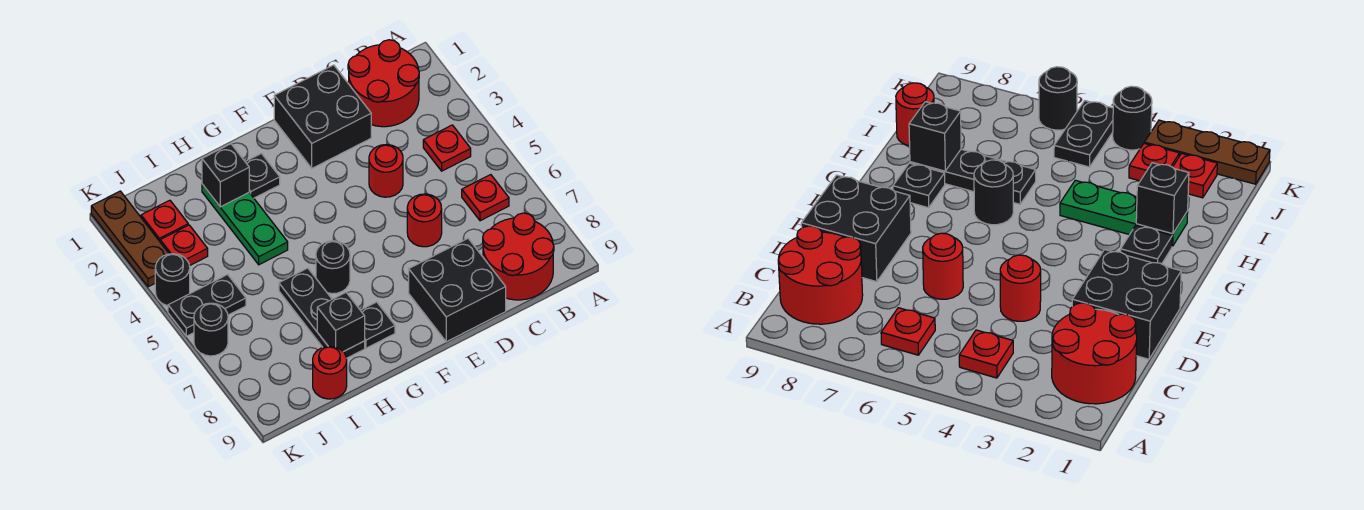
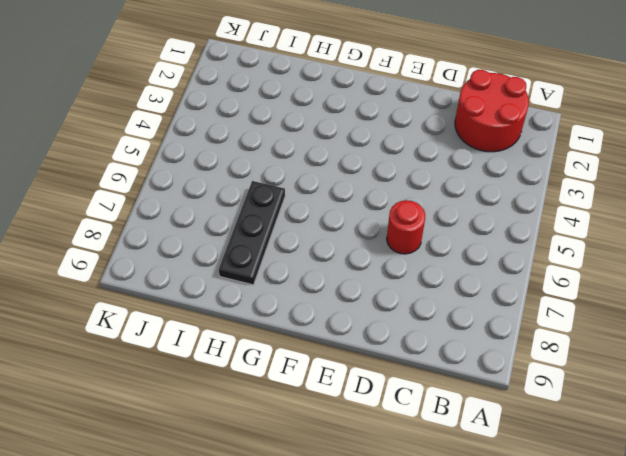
none -> red plate B4 level 1
none -> red plate B6 level 1
none -> red round brick B8:C9 level 1

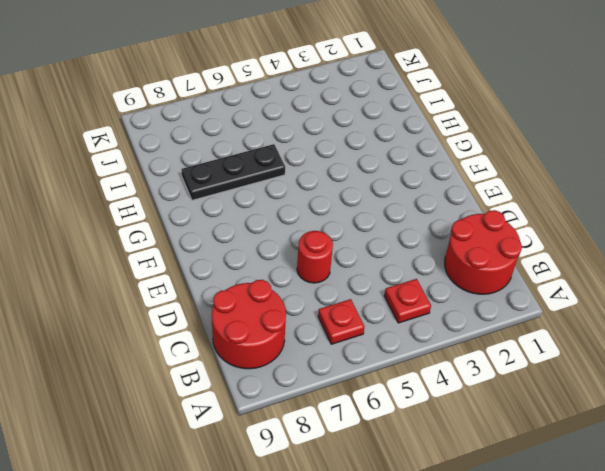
none -> black brick D1:E2 level 1
none -> red round brick D4 level 1
none -> black brick D8:E9 level 1

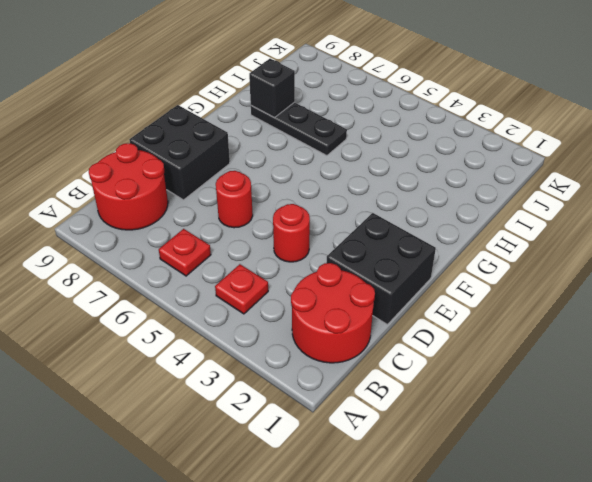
none -> black plate G2 level 1
none -> black round brick G6 level 1
none -> black plate G8 level 1

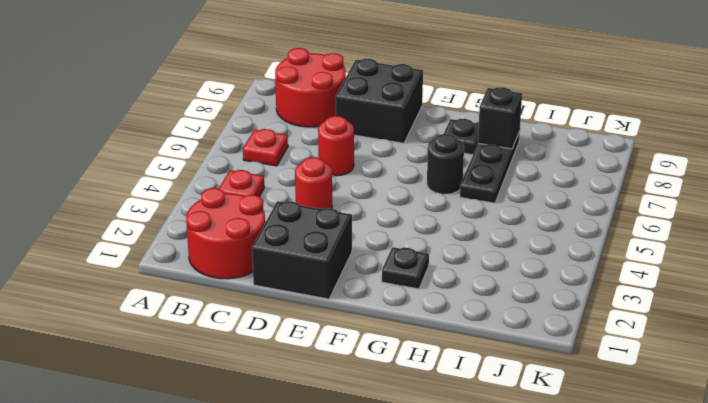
none -> green plate H2:H4 level 1
none -> red round brick I9 level 1
none -> red plate J2 level 1

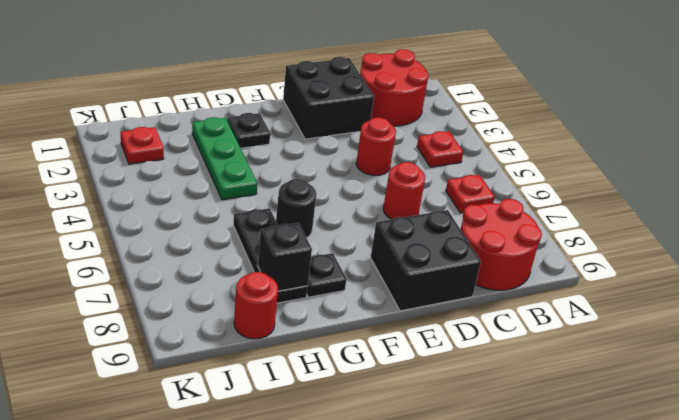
none -> red plate J3 level 1
none -> black plate J5:K5 level 1
none -> brown plate K1:K3 level 1

